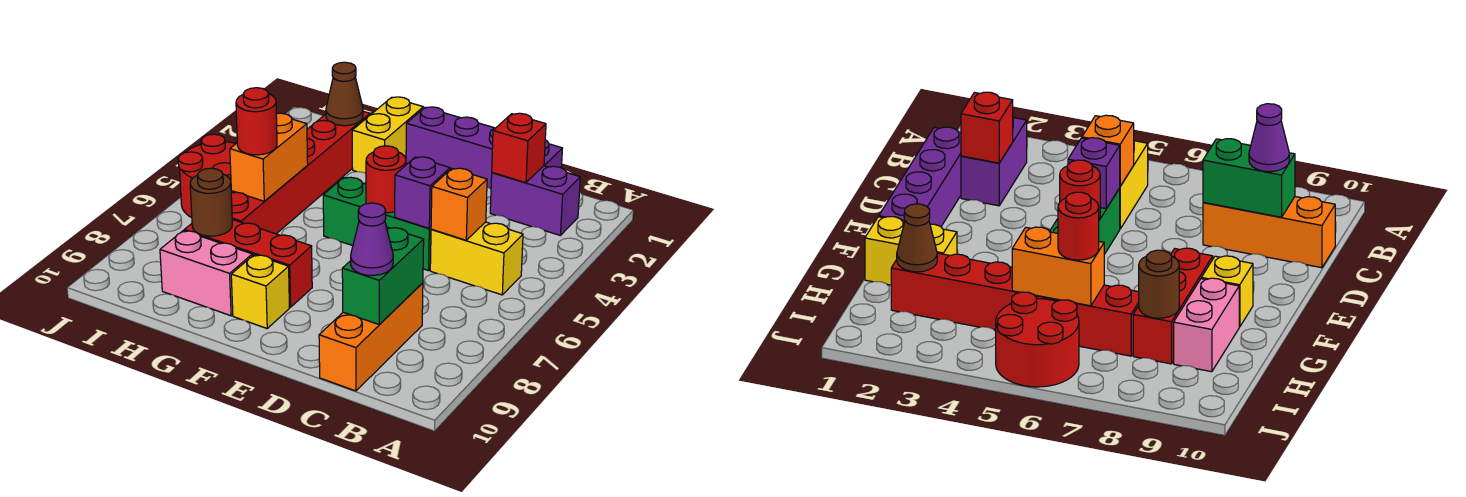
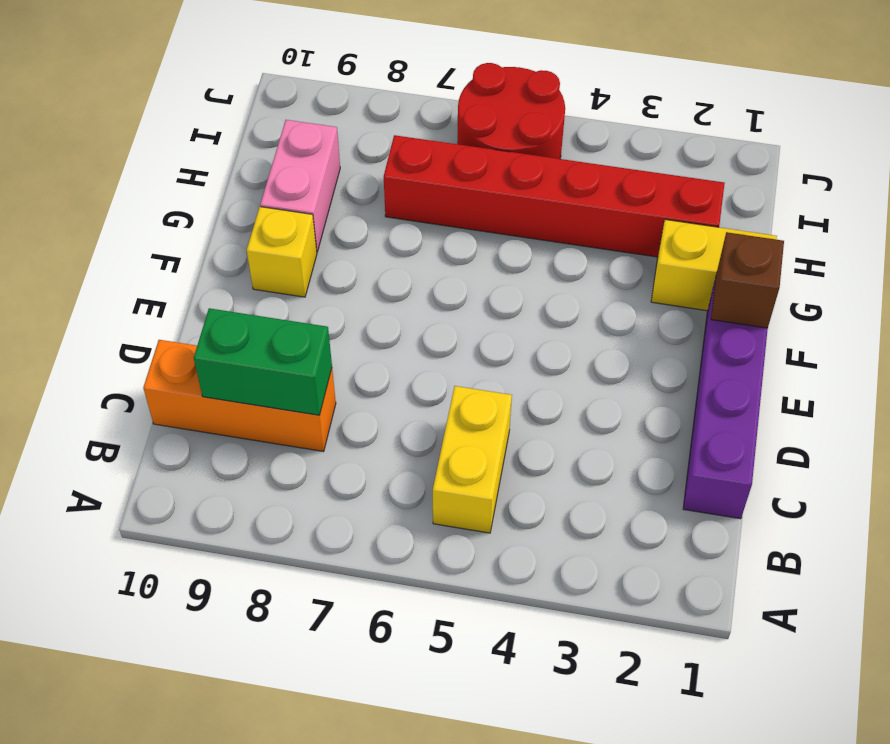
brown brick F1 level 2 -> none
none -> purple brick B2:C2 level 1
none -> green brick D5:F5 level 1
none -> red brick F8:H8 level 1

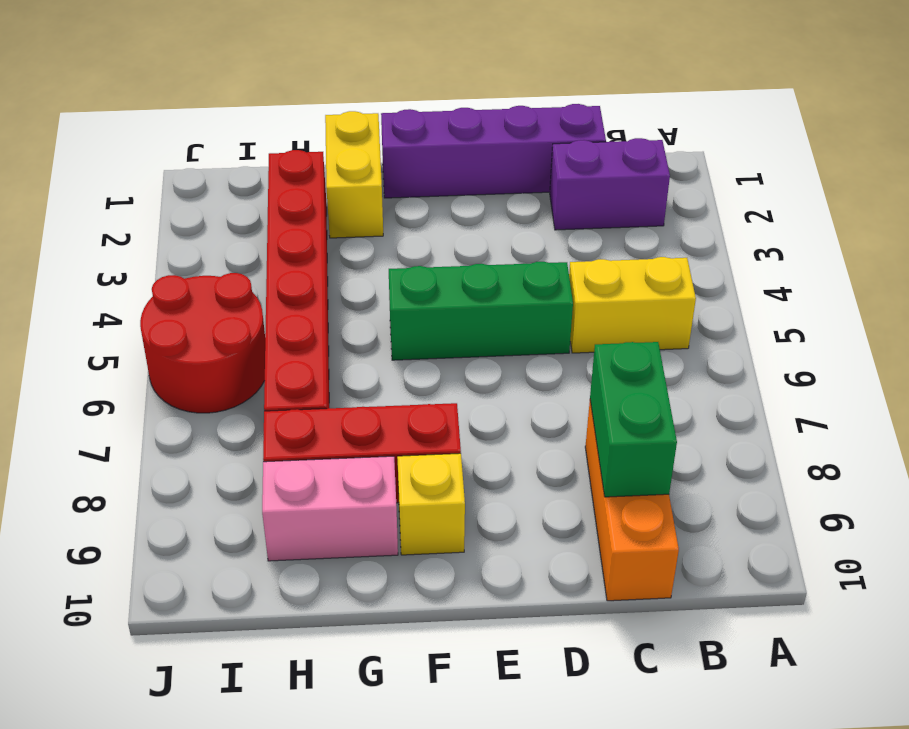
none -> red brick C2 level 2
none -> orange brick C5 level 2
none -> purple brick D5 level 2

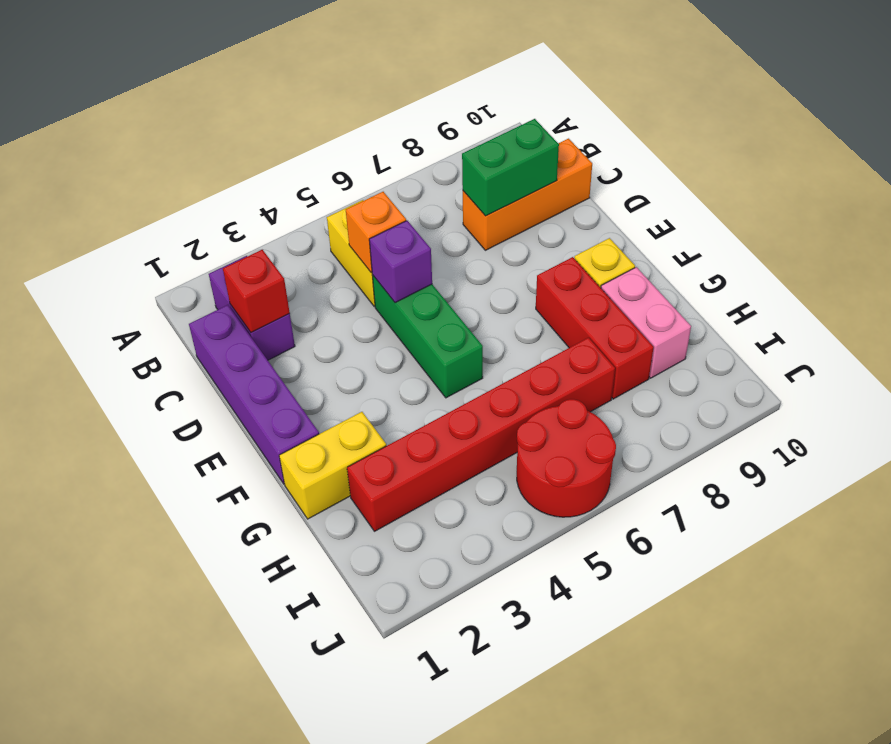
none -> red round brick E5 level 2
none -> brown cone H2 level 2
none -> orange brick H5:H6 level 2

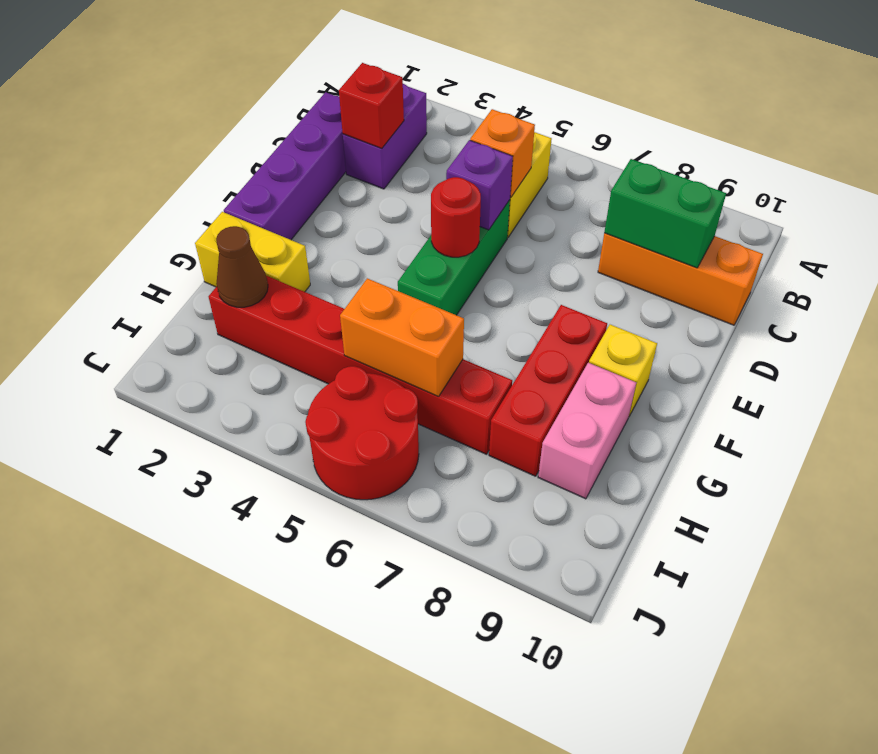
none -> brown round brick H8 level 2
none -> purple cone C9 level 3
none -> red round brick H6 level 3

